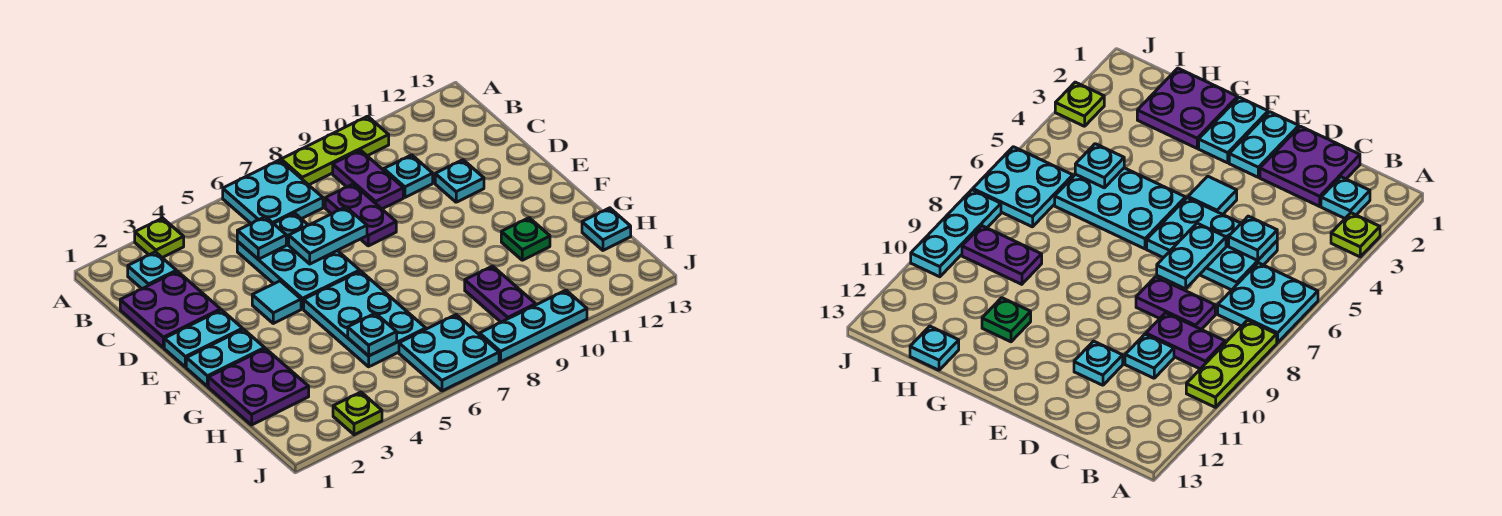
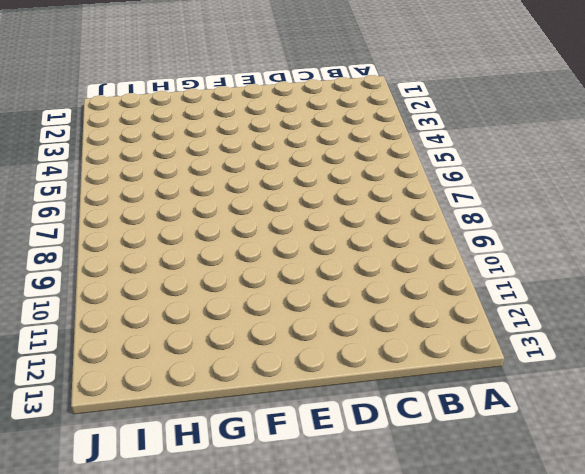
none -> lime plate A3 level 1
none -> cyan plate A6:B7 level 1
none -> lime plate A8:A10 level 1

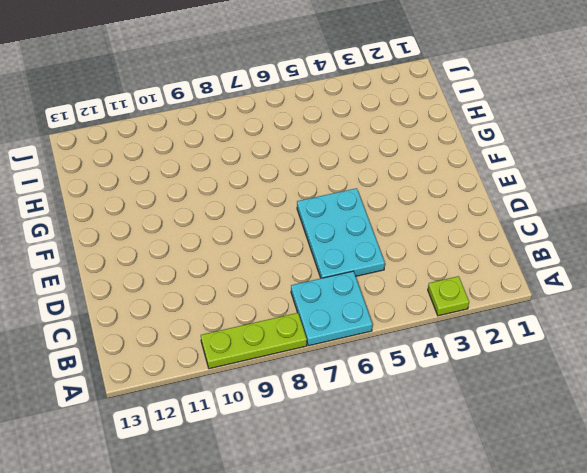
none -> cyan plate B2 level 1
none -> purple plate B9:C9 level 1
none -> purple plate C1:D2 level 1

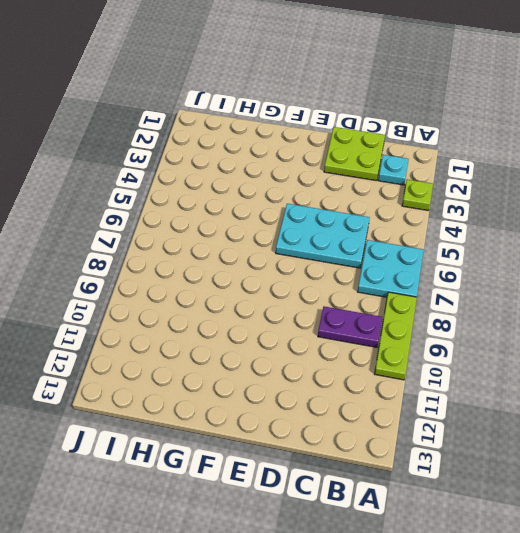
lime plate C1:D2 level 1 -> purple plate C1:D2 level 1
none -> purple plate C8:D8 level 1
none -> cyan plate C10 level 1
none -> cyan plate D11 level 1

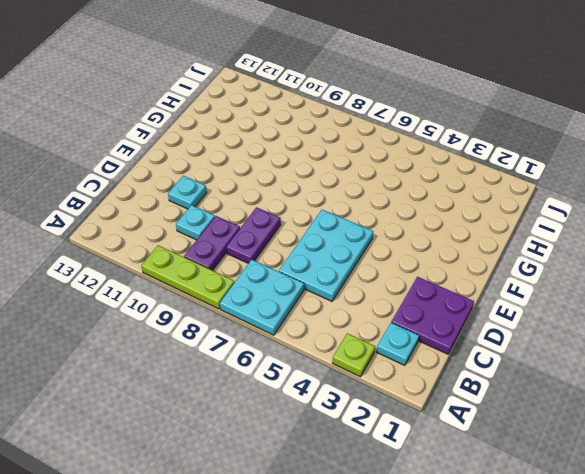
none -> cyan plate E1:E2 level 1
none -> cyan tile E4 level 1
none -> cyan plate F1:F2 level 1

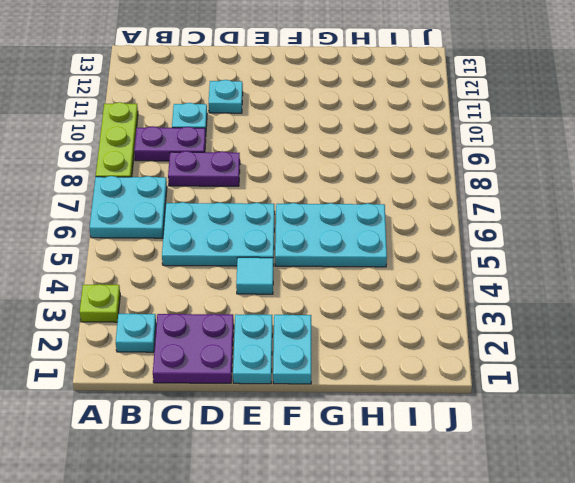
none -> purple plate G1:H2 level 1
none -> green plate G11 level 1
none -> purple plate H9:I9 level 1

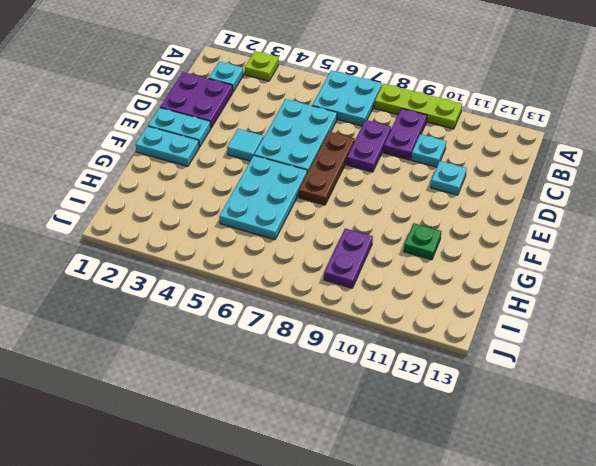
brown plate D7:F7 level 1 -> none
none -> purple plate G1:H2 level 1
none -> cyan plate H13 level 1
none -> cyan plate I6:J7 level 1

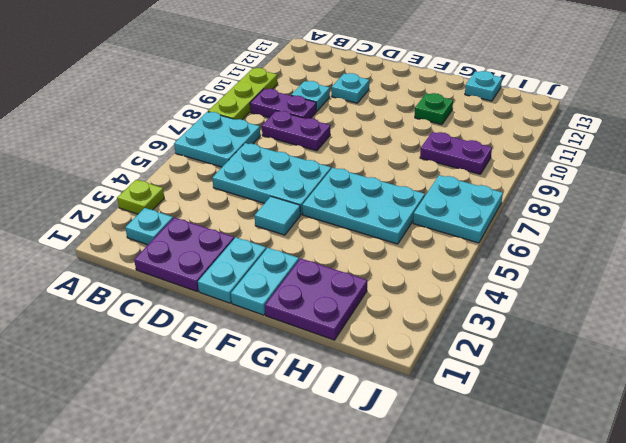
none -> lime plate J3 level 1
none -> cyan plate J8:J10 level 1
none -> cyan plate C5 level 2

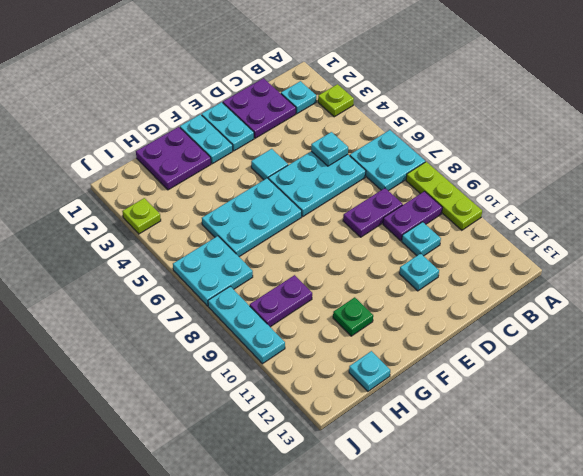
none -> cyan plate D6:D7 level 2
none -> cyan plate H5 level 2

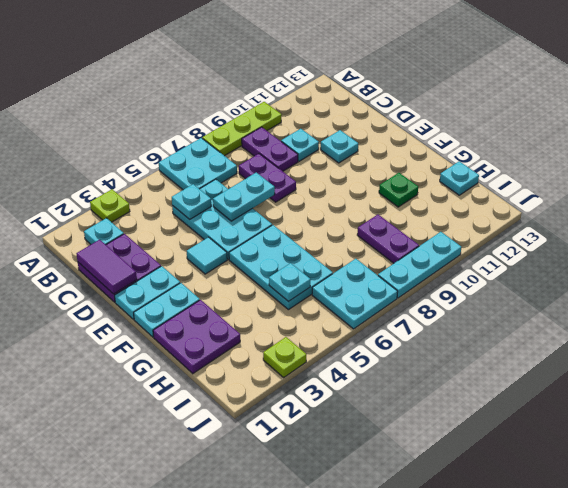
purple tile C1:D1 level 2 -> none

